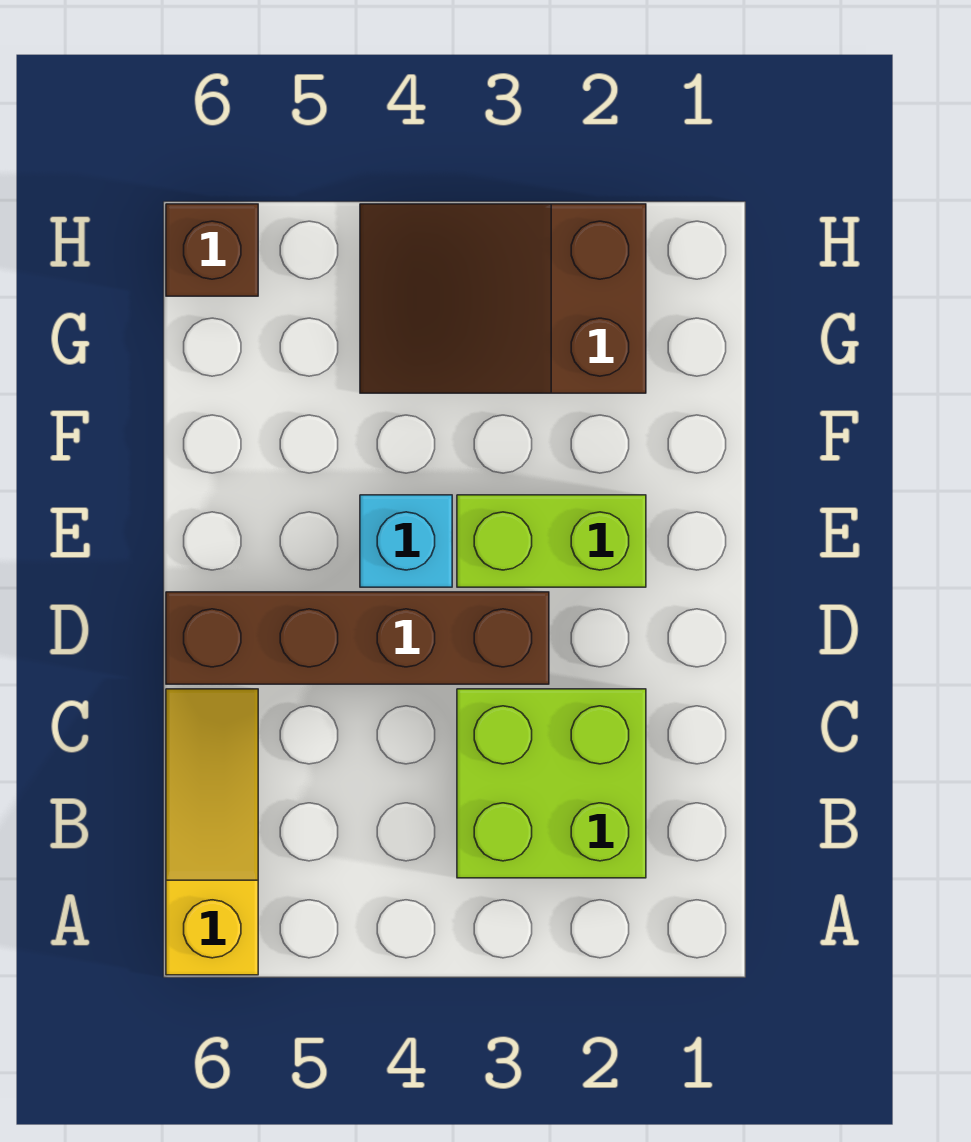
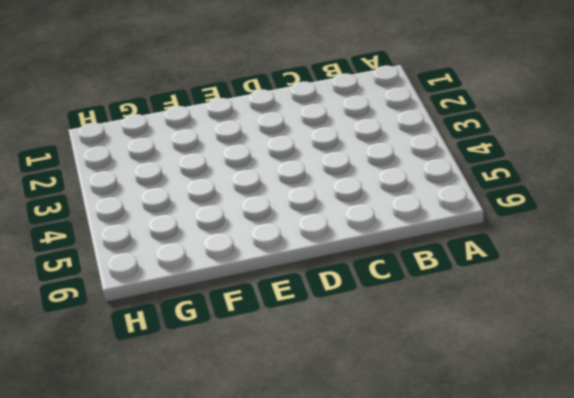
none -> yellow slope A6:C6 level 1 top A
none -> lime brick B2:C3 level 1

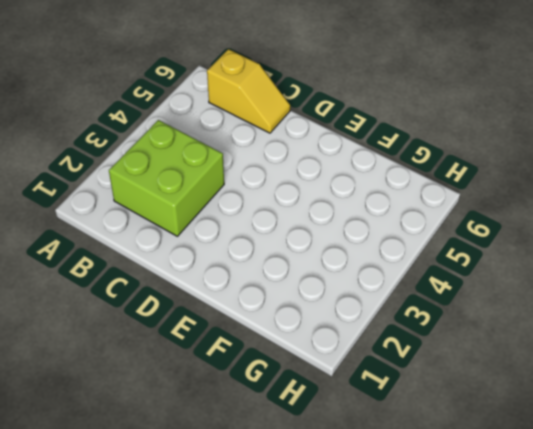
yellow slope B6:C6 level 1 top B -> yellow slope A6:C6 level 1 top A
none -> brown brick D3:D6 level 1
none -> lime brick E2:E3 level 1

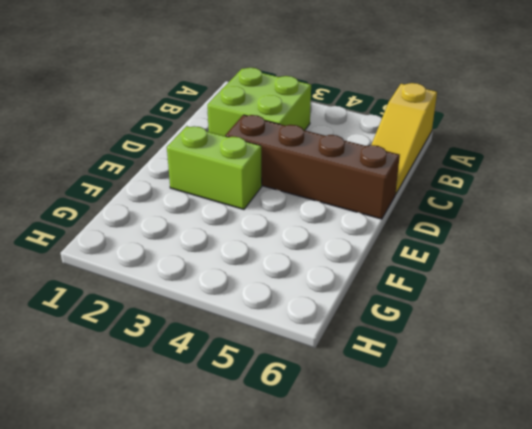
none -> cyan brick E4 level 1
none -> brown slope G2:H4 level 1 top 2

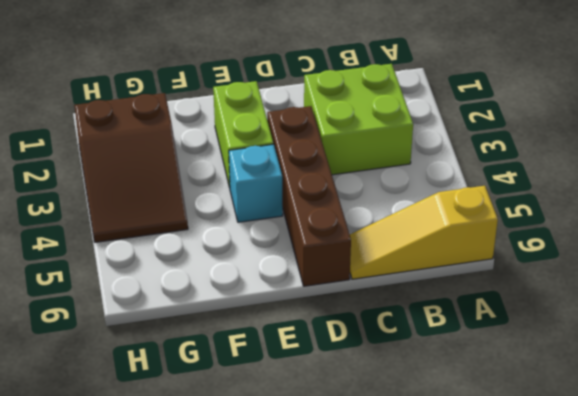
none -> brown brick H6 level 1

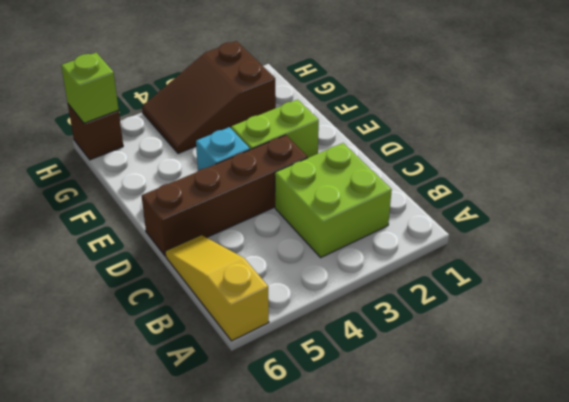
lime brick H6 level 2 -> none

